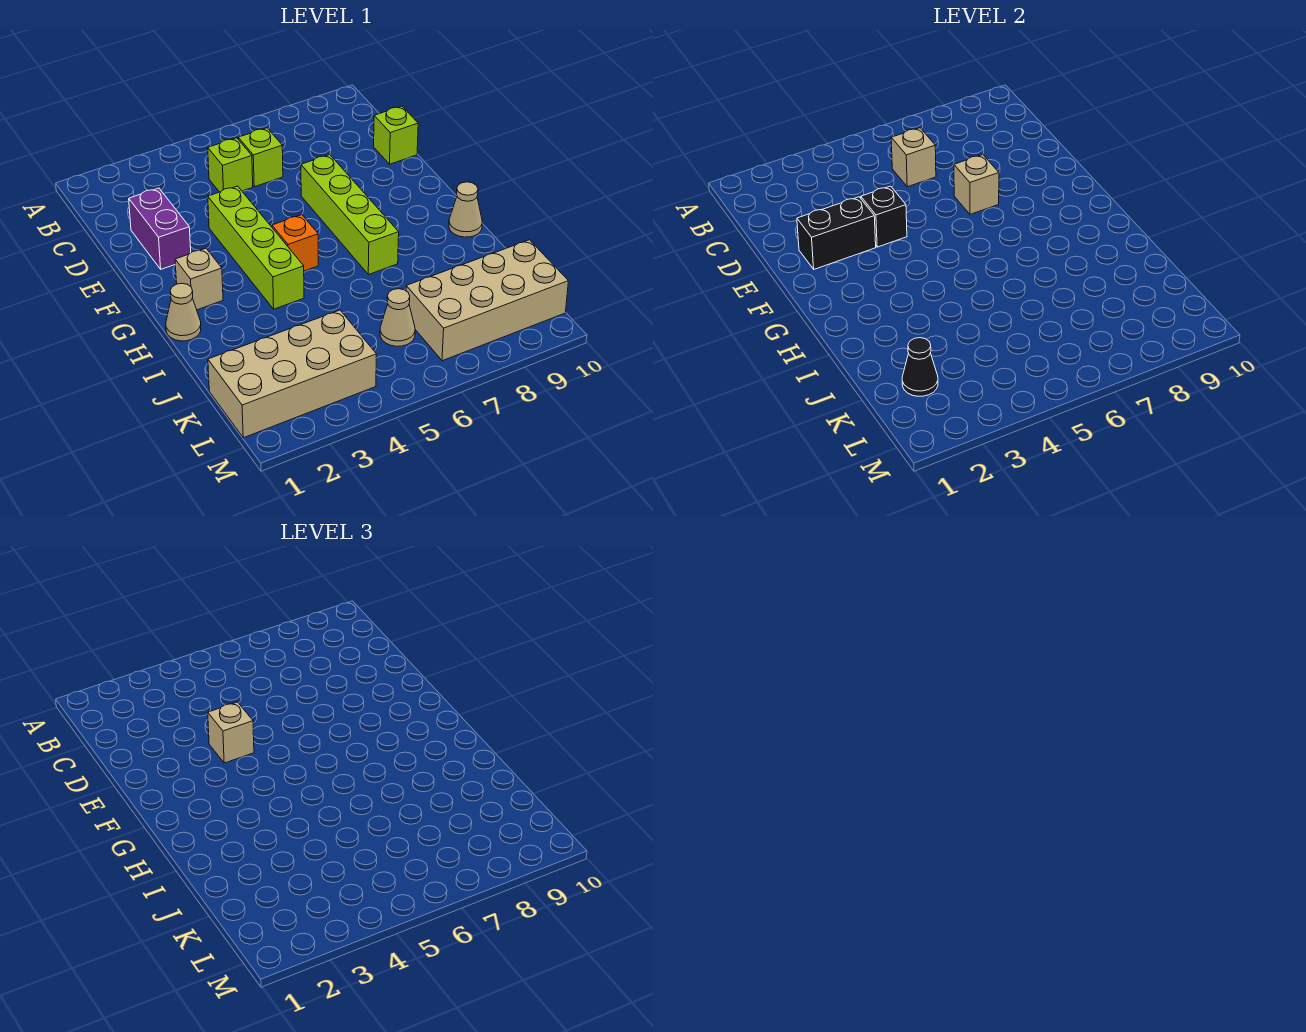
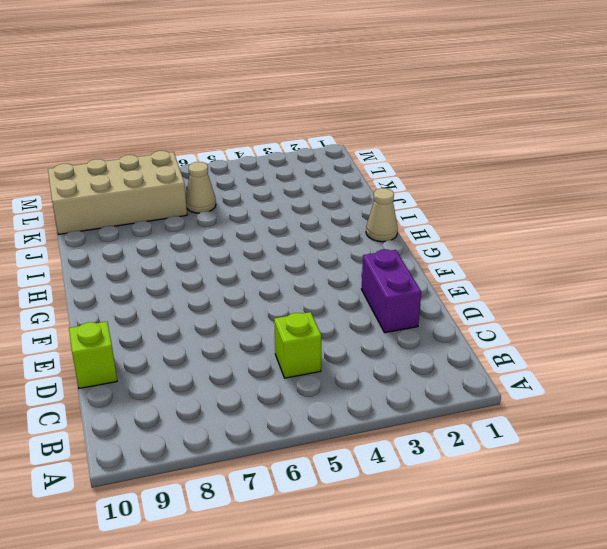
none -> lime brick C6 level 1
none -> lime brick E4:H4 level 1
none -> lime brick E7:H7 level 1

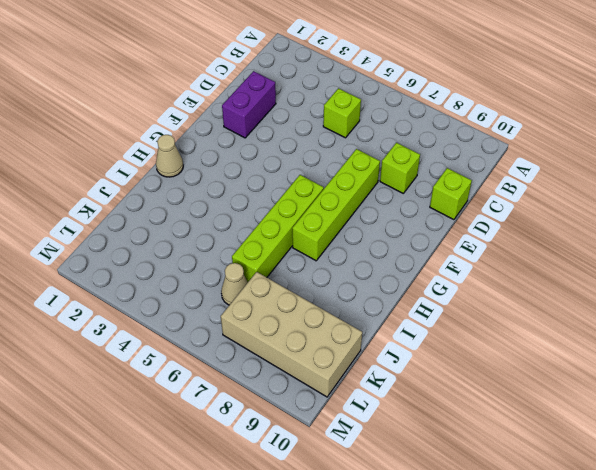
lime brick D8 level 1 -> lime brick C6 level 1
lime brick G6:J6 level 1 -> lime brick E4:H4 level 1
none -> tan brick G2 level 1
none -> orange brick G5 level 1
none -> tan cone H10 level 1

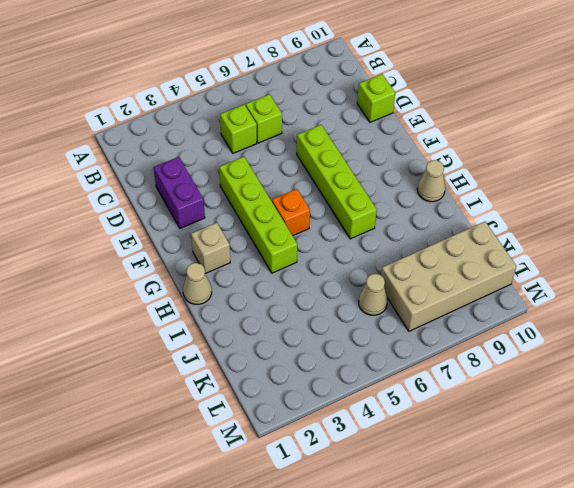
none -> tan brick K1:L4 level 1
none -> tan brick C6 level 2
none -> black brick E2:E3 level 2

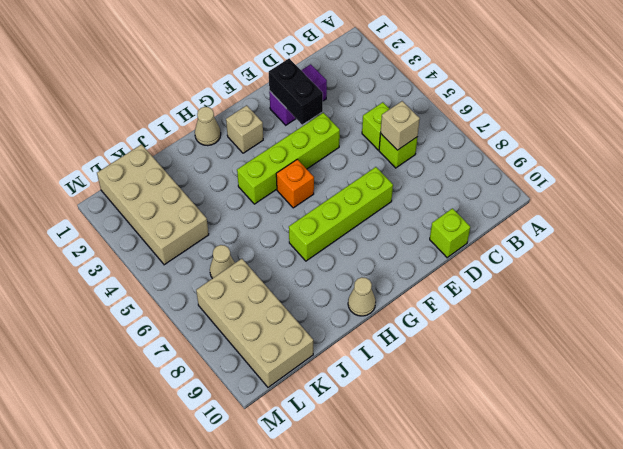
none -> black brick E4 level 2
none -> tan brick E7 level 2
none -> black cone K2 level 2

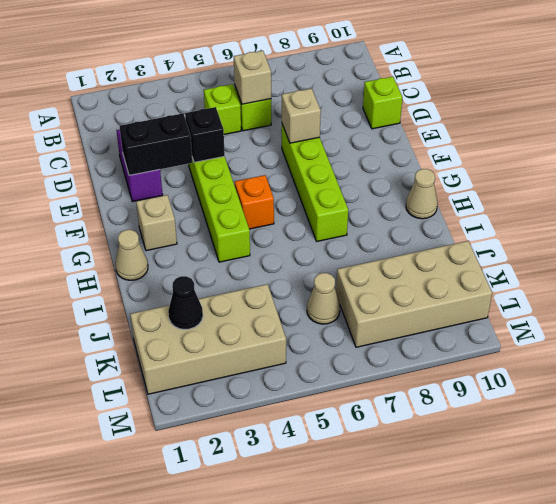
none -> tan brick E4 level 3

